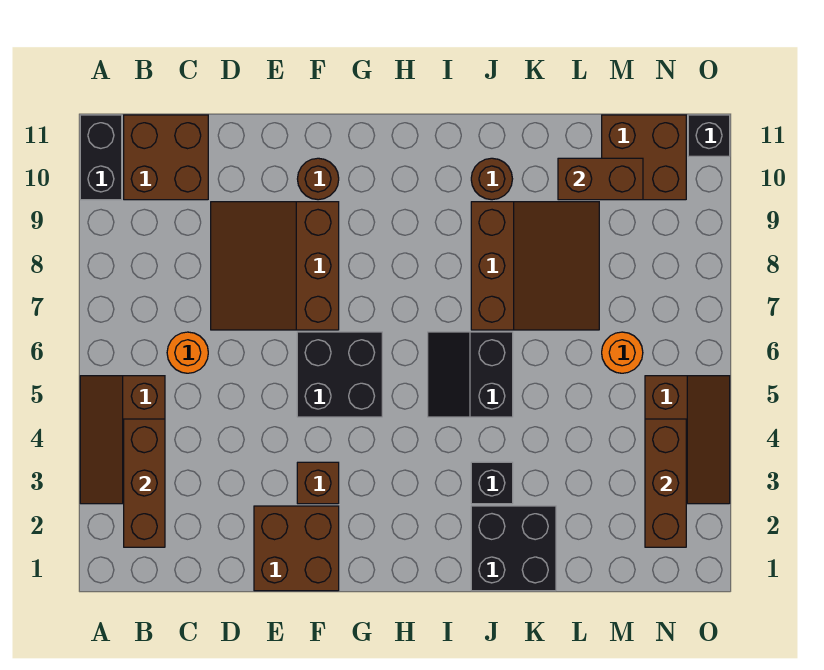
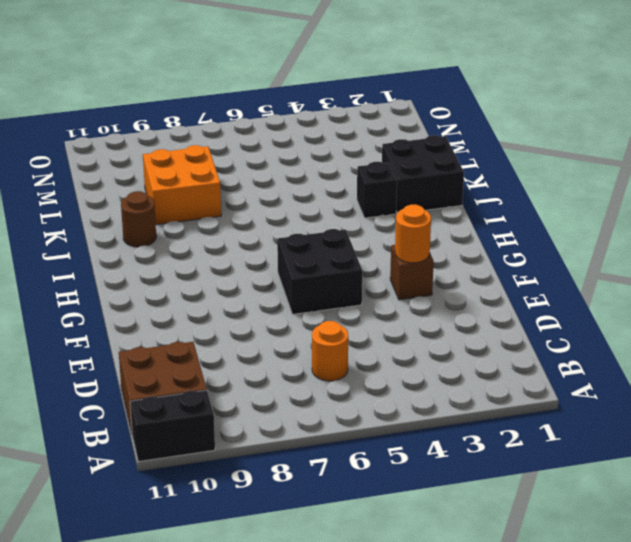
orange round brick F3 level 2 -> orange round brick M6 level 1
orange brick K8:L9 level 1 -> brown slope J7:L9 level 1 top J
none -> brown slope A3:B5 level 1 top B
none -> brown slope D7:F9 level 1 top F
none -> brown brick E1:F2 level 1

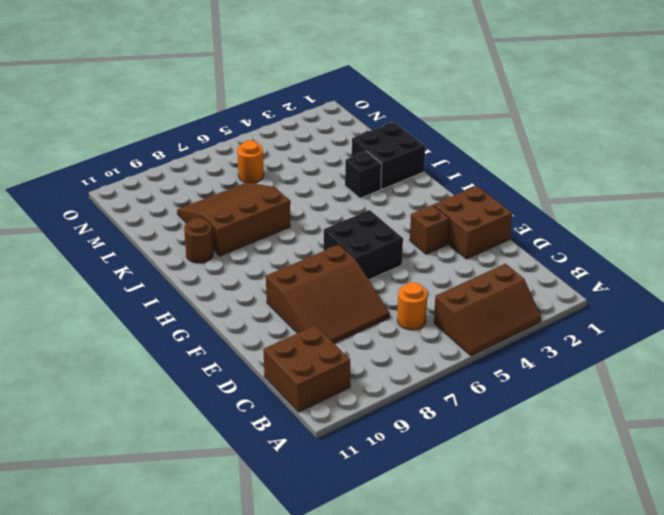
none -> black brick A10:A11 level 1
none -> brown round brick F10 level 1
none -> black slope I5:J6 level 1 top J

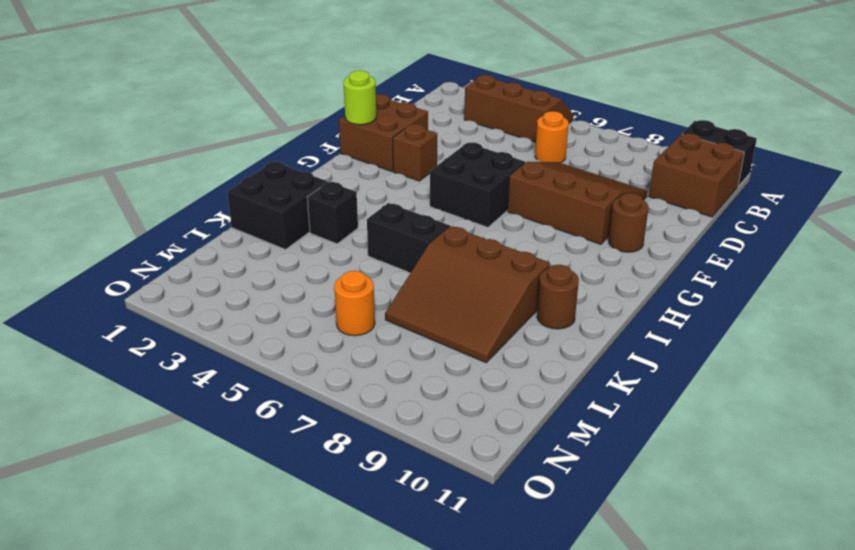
lime round brick F1 level 2 -> none
none -> brown brick M10:N11 level 1
none -> brown slope N3:O5 level 1 top N
none -> black brick O11 level 1

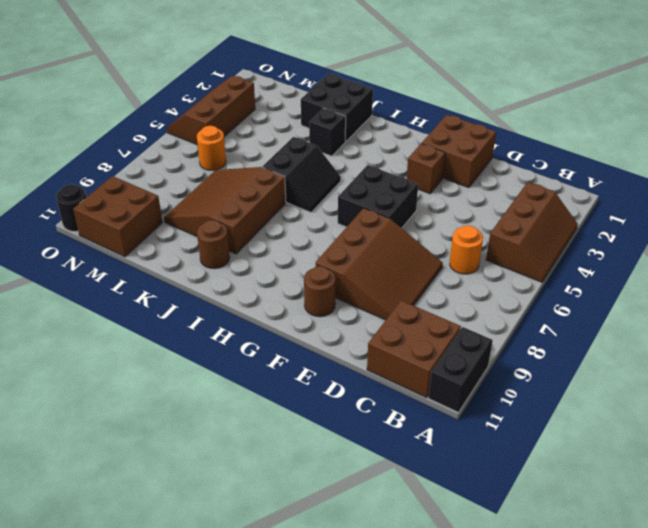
black round brick O11 level 1 -> black brick O11 level 1
none -> brown brick B2:B4 level 2
none -> brown brick L10:M10 level 2
none -> brown brick N2:N4 level 2

